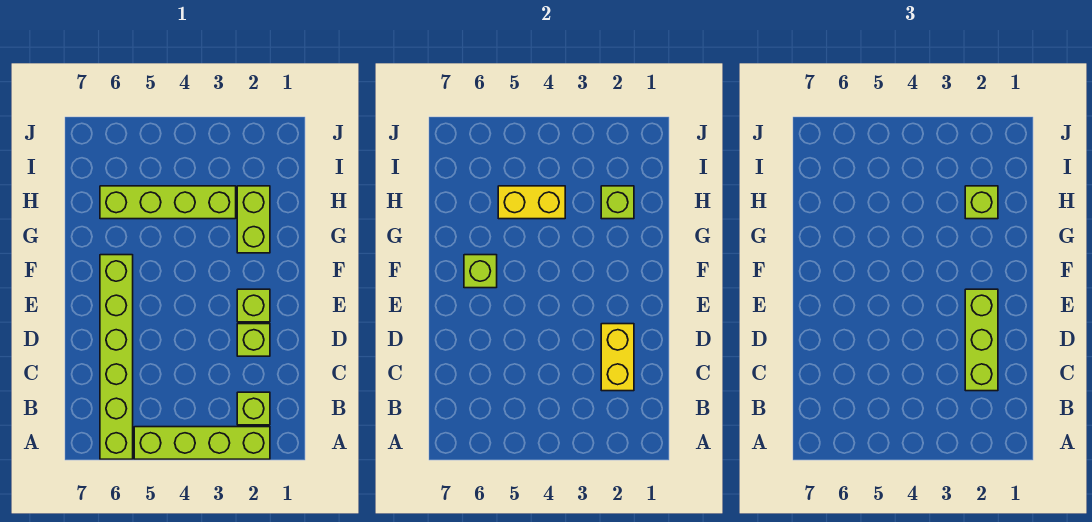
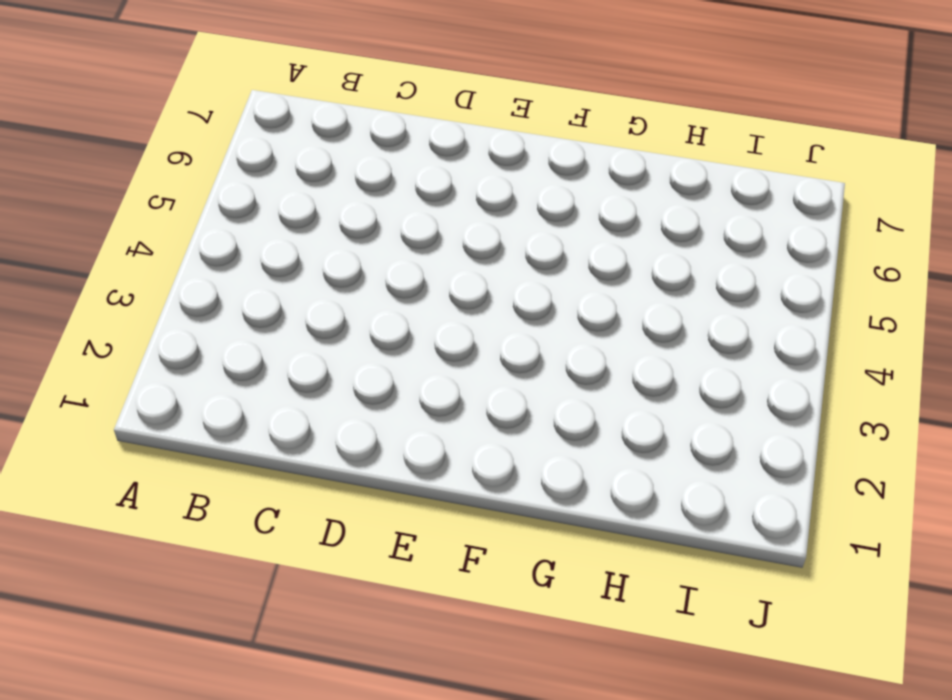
none -> lime brick A2:A5 level 1
none -> lime brick A6:F6 level 1
none -> lime brick B2 level 1

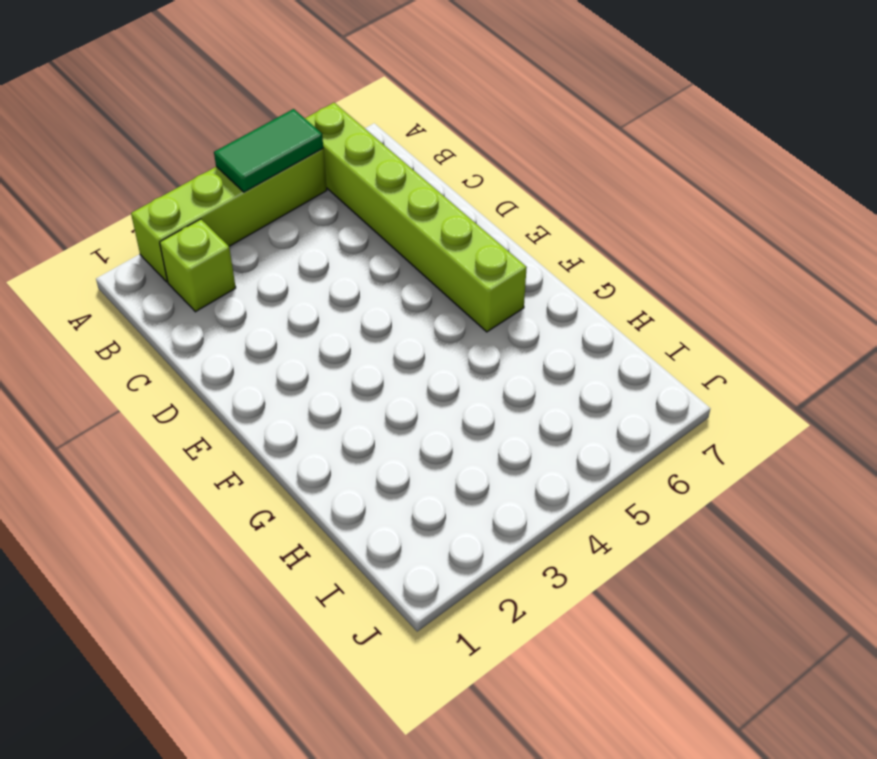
green tile A4:A5 level 2 -> none
none -> lime brick D2 level 1
none -> lime brick E2 level 1
none -> lime brick G2:H2 level 1

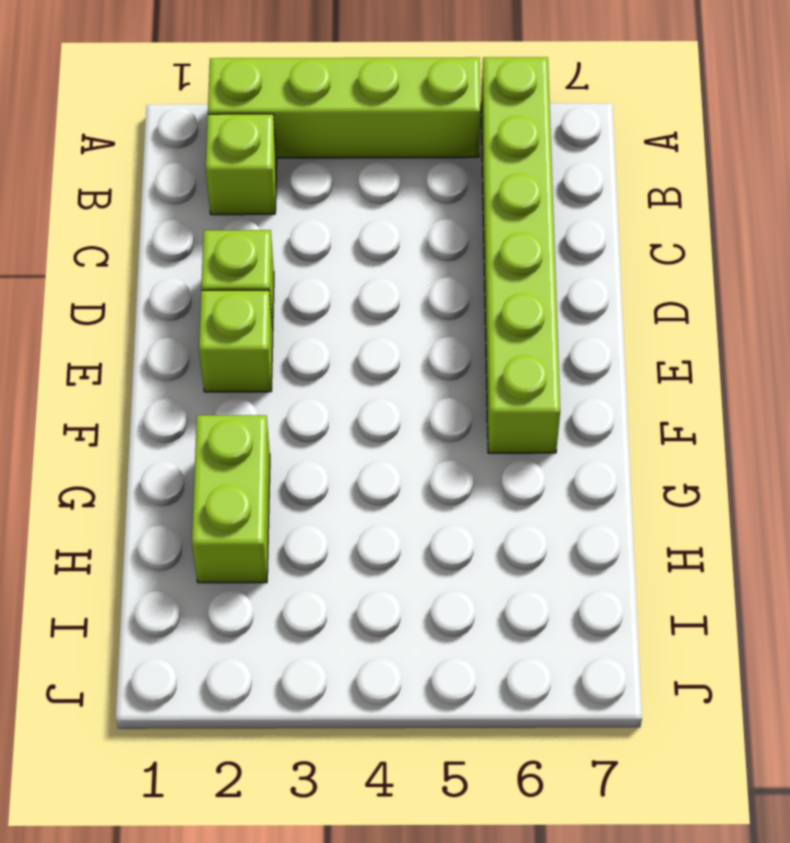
none -> lime brick H3:H6 level 1
none -> yellow brick C2:D2 level 2
none -> lime brick F6 level 2

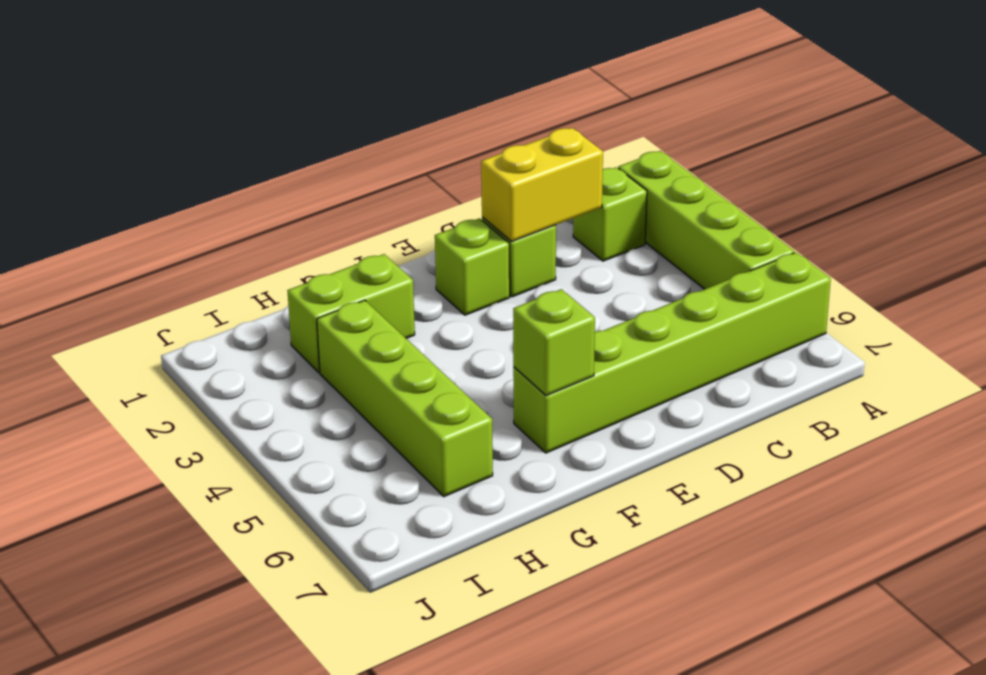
none -> lime brick H2 level 2
none -> yellow brick H4:H5 level 2
none -> lime brick C2:E2 level 3

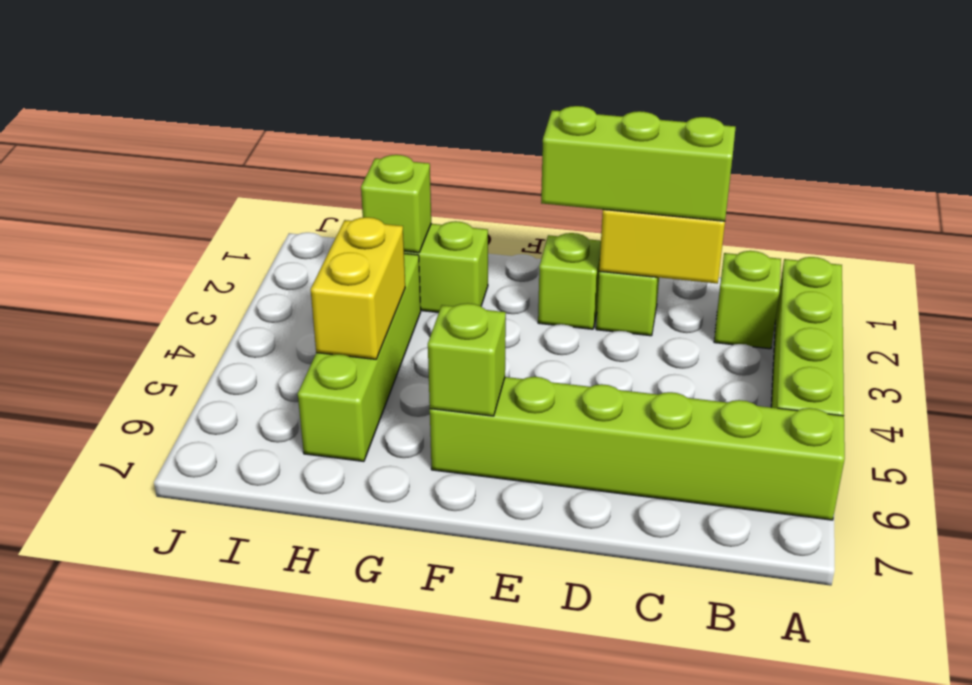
none -> lime brick H2 level 3

